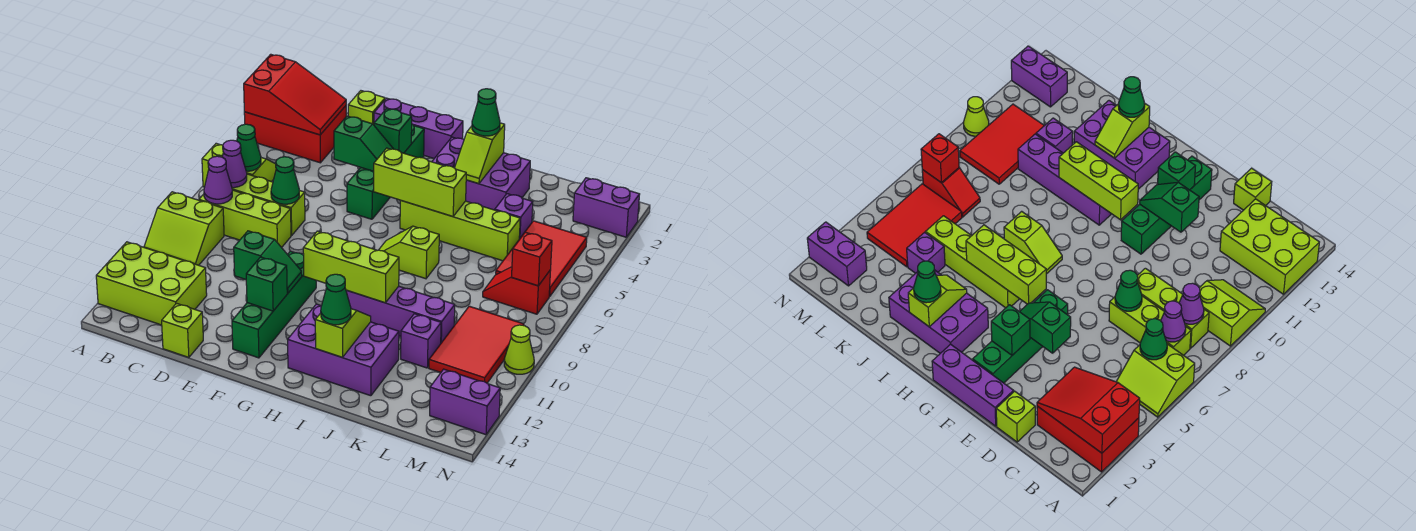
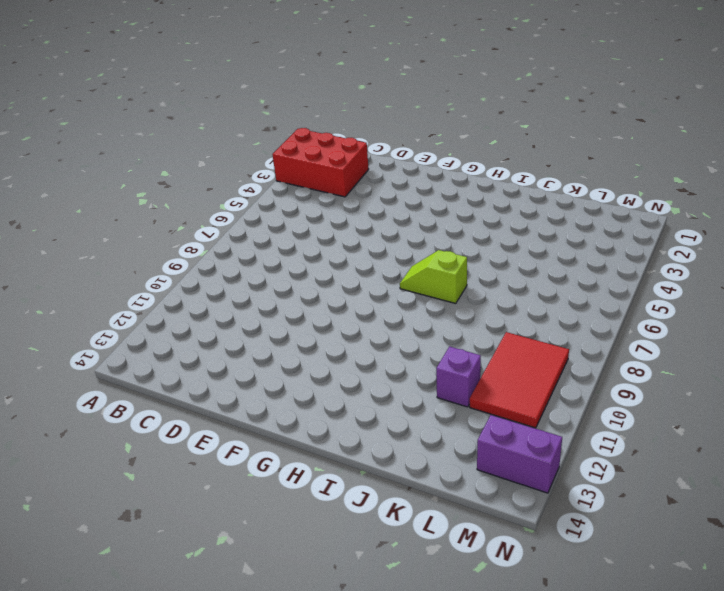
none -> lime slope A5:B6 level 1 top 6
none -> lime slope A9:B10 level 1 top 9
none -> lime brick A12:C13 level 1
none -> lime brick B7:D7 level 1

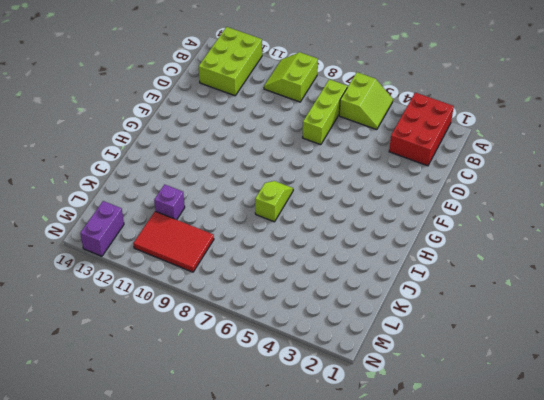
none -> lime brick B8:D8 level 1
none -> lime brick D1 level 1
none -> lime brick D14 level 1
none -> purple brick E1:G1 level 1

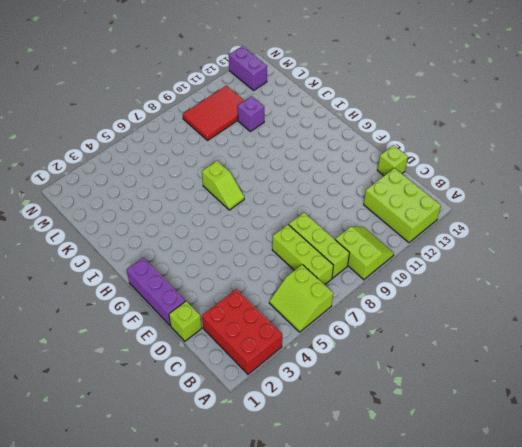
none -> green brick F2:F5 level 1
none -> green brick F10:F13 level 1
none -> purple brick H2:J3 level 1
none -> lime brick H5:K5 level 1

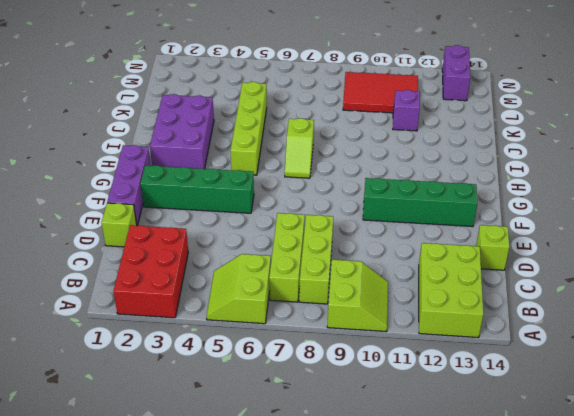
none -> purple brick H10:K10 level 1
none -> purple brick H12:J13 level 1
none -> purple brick K4 level 1
none -> red tile L4:M6 level 1

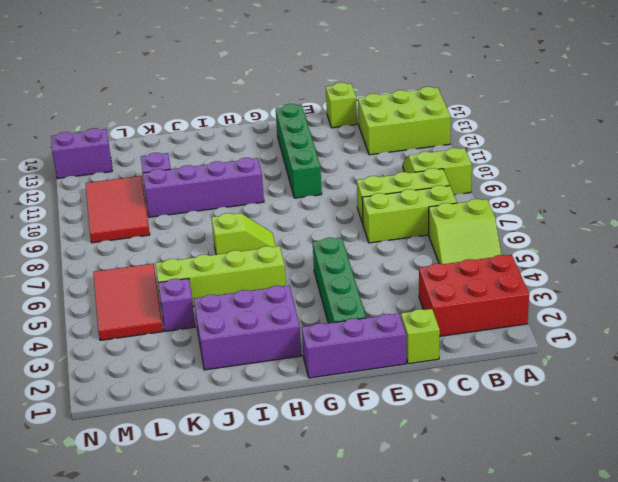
none -> purple brick H12:J13 level 1
none -> red slope L7:M7 level 1 top M
none -> purple brick M2:N2 level 1
none -> lime cone N10 level 1

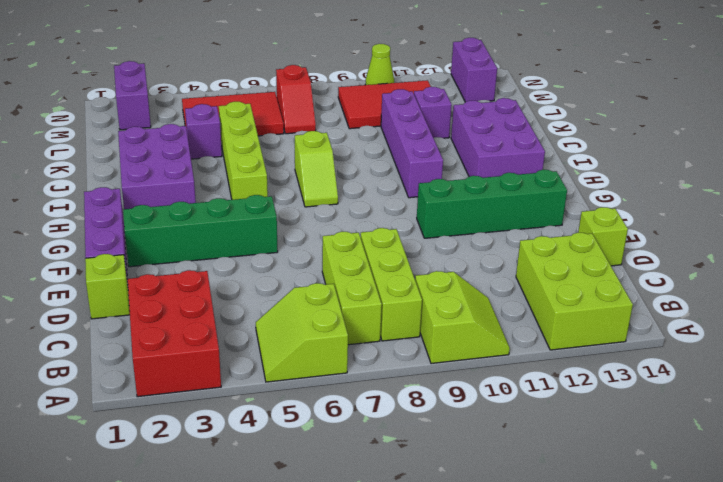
none -> red slope A2:C3 level 2 top A
none -> green cone B6 level 2
none -> purple cone B7 level 2
none -> purple cone B8 level 2

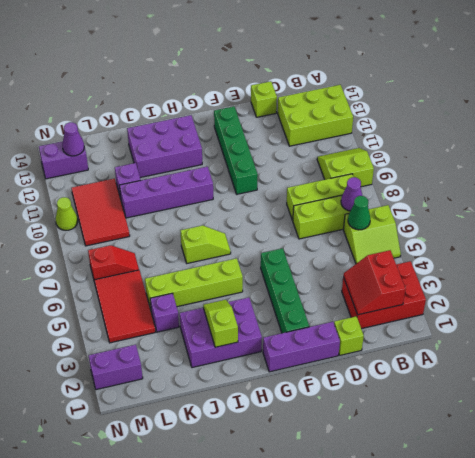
red slope B2:C3 level 2 top B -> red slope A2:C3 level 2 top A
purple cone M13 level 2 -> purple cone B8 level 2
none -> green cone D7 level 2
none -> green slope E4:F4 level 2 top E
none -> green slope E11:F11 level 2 top E
none -> green brick F3 level 2

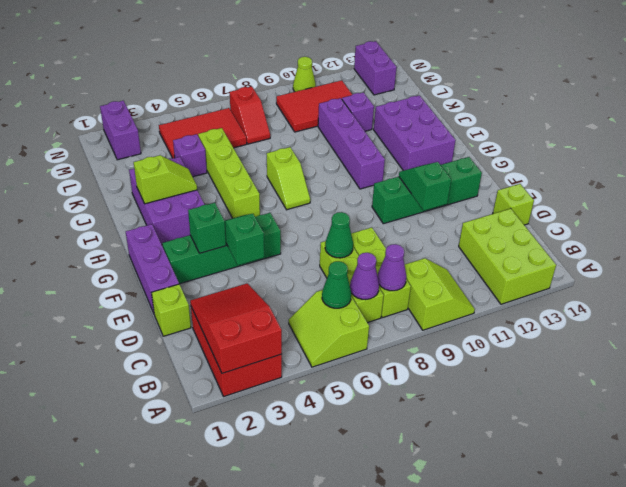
none -> green brick F12 level 2
none -> lime brick G5:I5 level 2
none -> lime brick G10:I10 level 2
none -> lime slope I12:I13 level 2 top 13

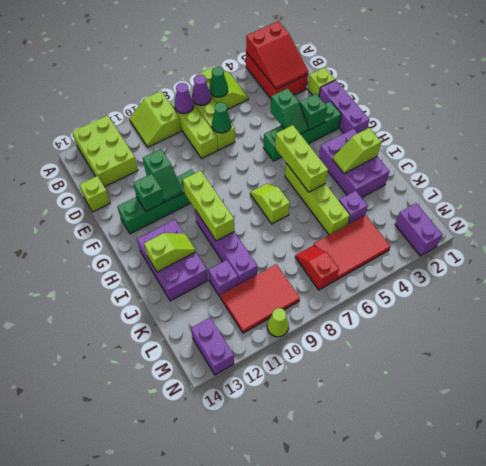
none -> red brick M7 level 2
none -> green cone I2 level 3
none -> green cone I13 level 3

